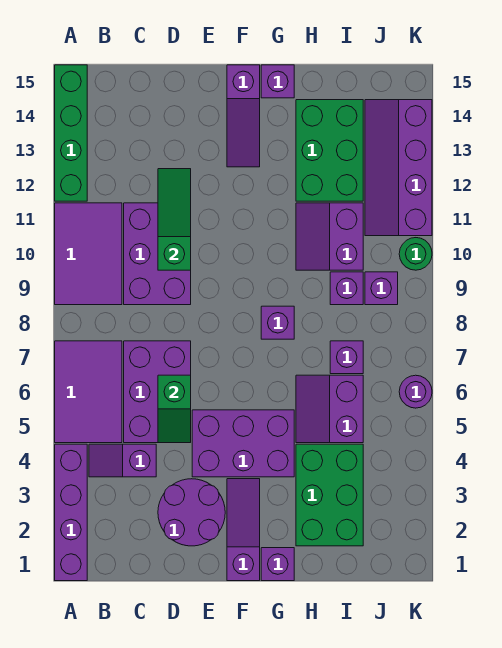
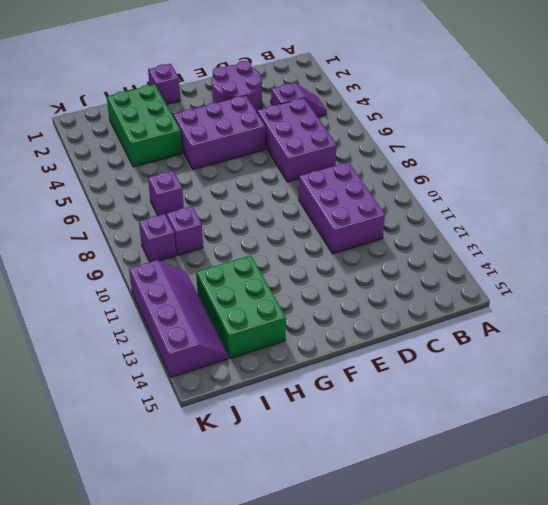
none -> purple brick A1:A4 level 1
none -> purple tile A5:B7 level 1
none -> purple tile A9:B11 level 1

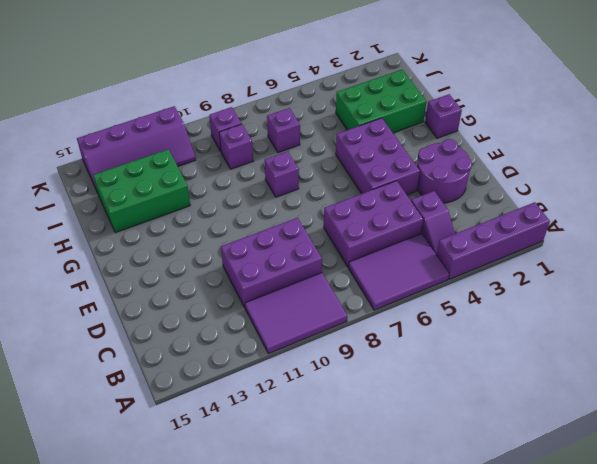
none -> green brick A12:A15 level 1
none -> purple slope F1:F3 level 1 top 1
none -> purple slope F13:F15 level 1 top 15

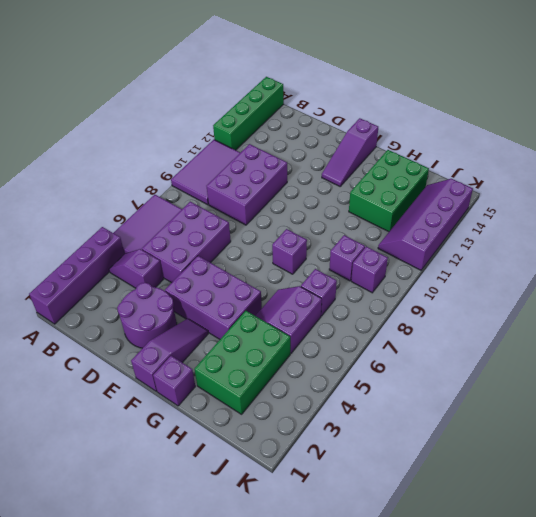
none -> purple brick G15 level 1
none -> purple slope H10:I11 level 1 top I
none -> purple round brick K6 level 1

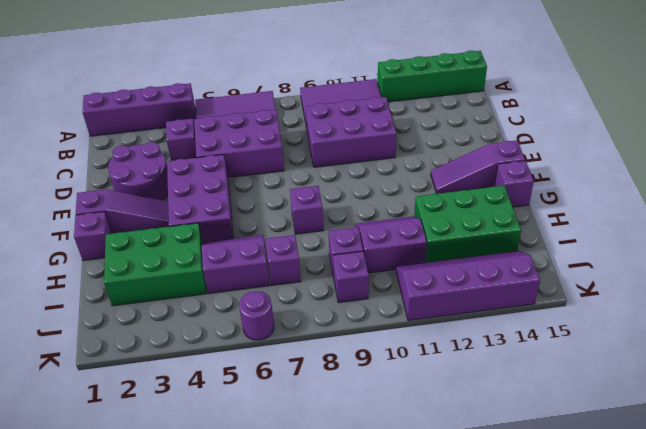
none -> green round brick K10 level 1
none -> green slope D5:D6 level 2 top 6
none -> green slope D10:D12 level 2 top 10

